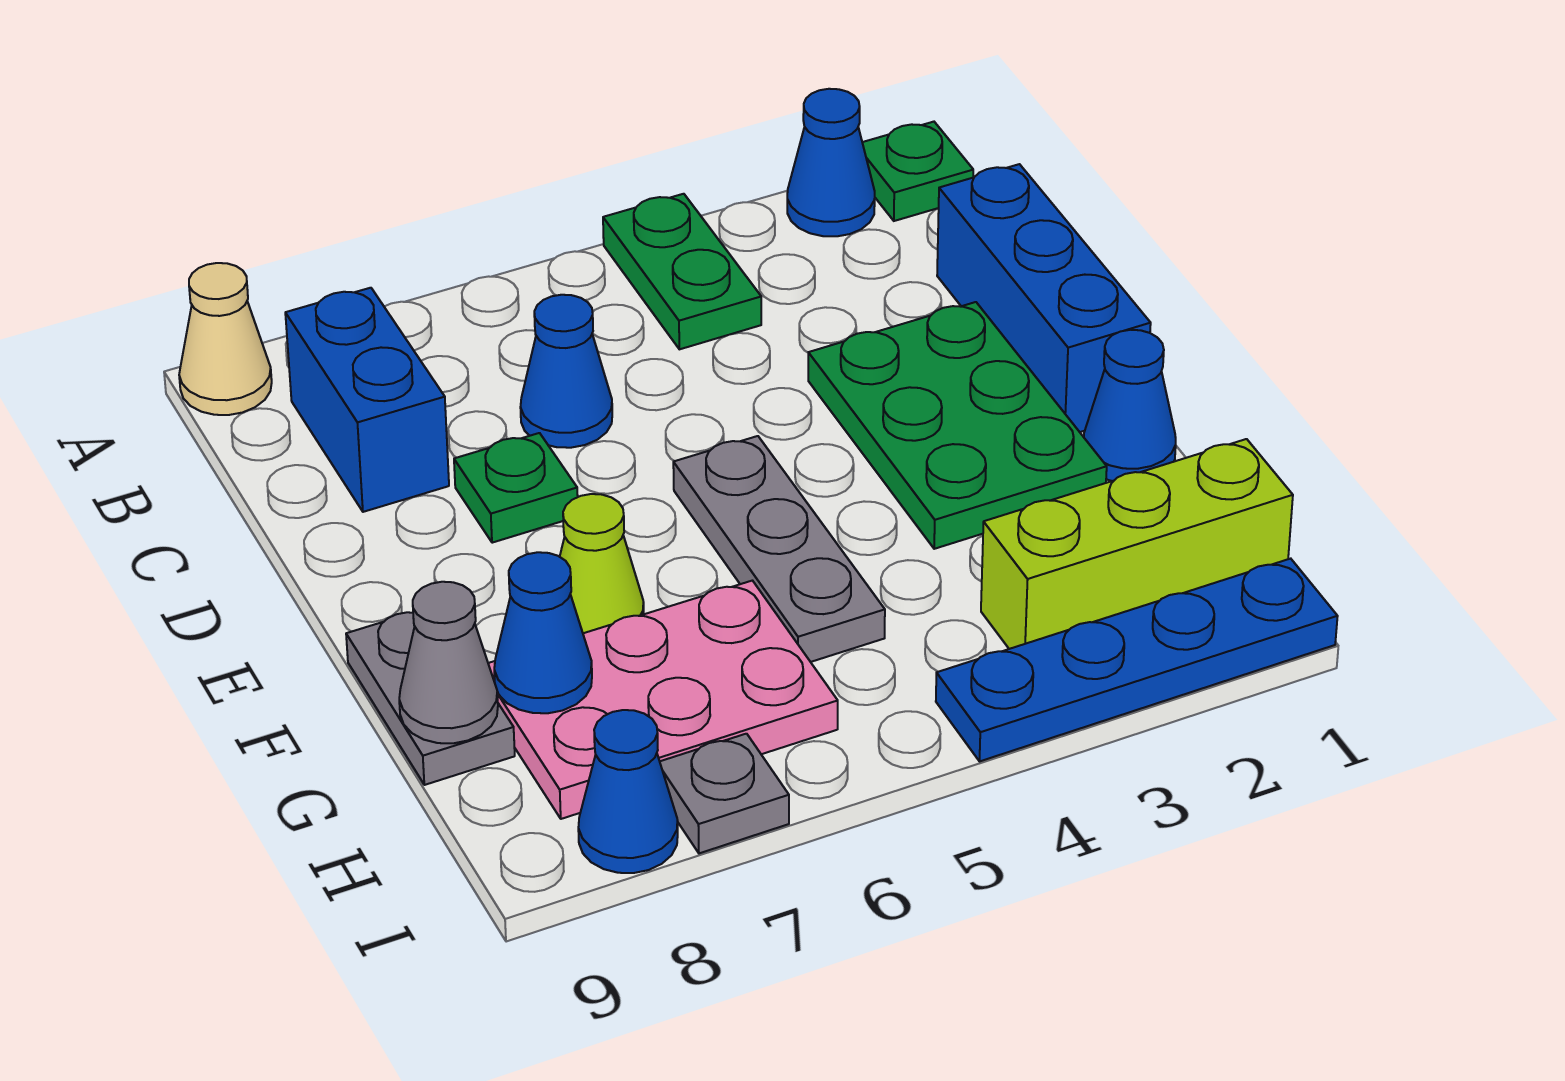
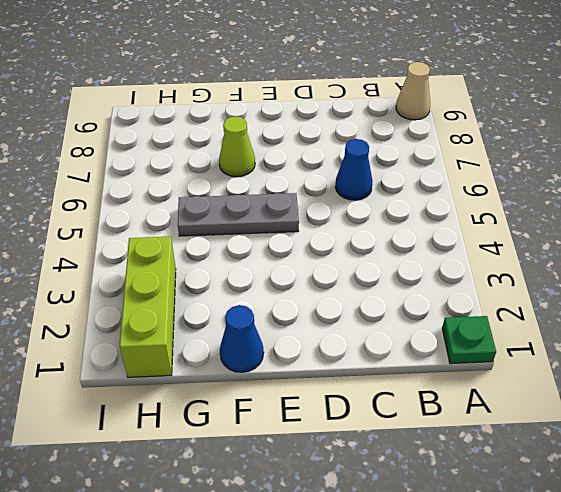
none -> blue cone A2 level 1
none -> green plate A4:B4 level 1
none -> blue brick B8:C8 level 1

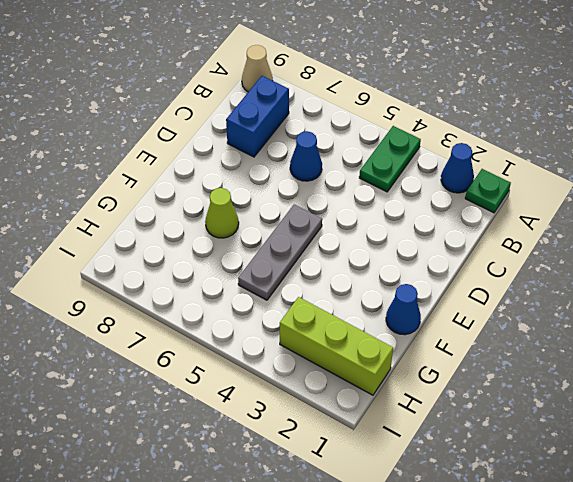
none -> blue brick C1:E1 level 1
none -> green plate D2:F3 level 1
none -> green plate D7 level 1

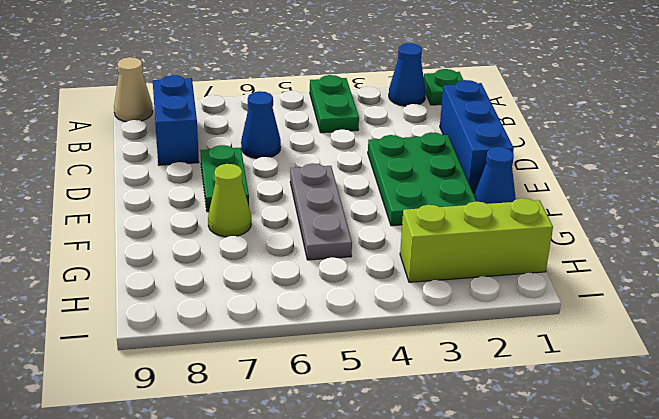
green plate D7:E7 level 1 -> green plate D7 level 1
none -> grey plate F9:G9 level 1
none -> pink plate G6:H8 level 1
none -> blue plate I1:I4 level 1

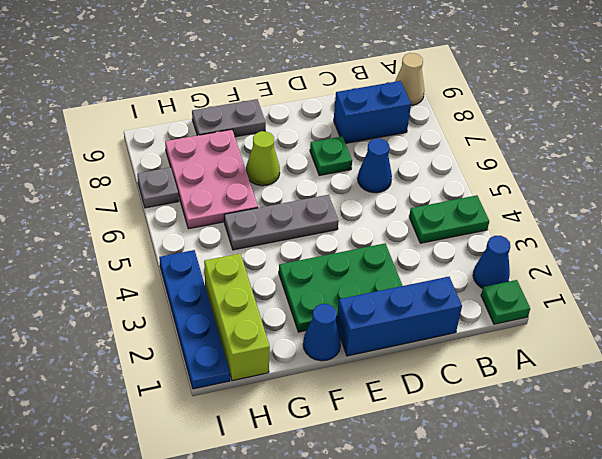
none -> blue cone I8 level 1
none -> blue cone G8 level 2
none -> grey cone G9 level 2

